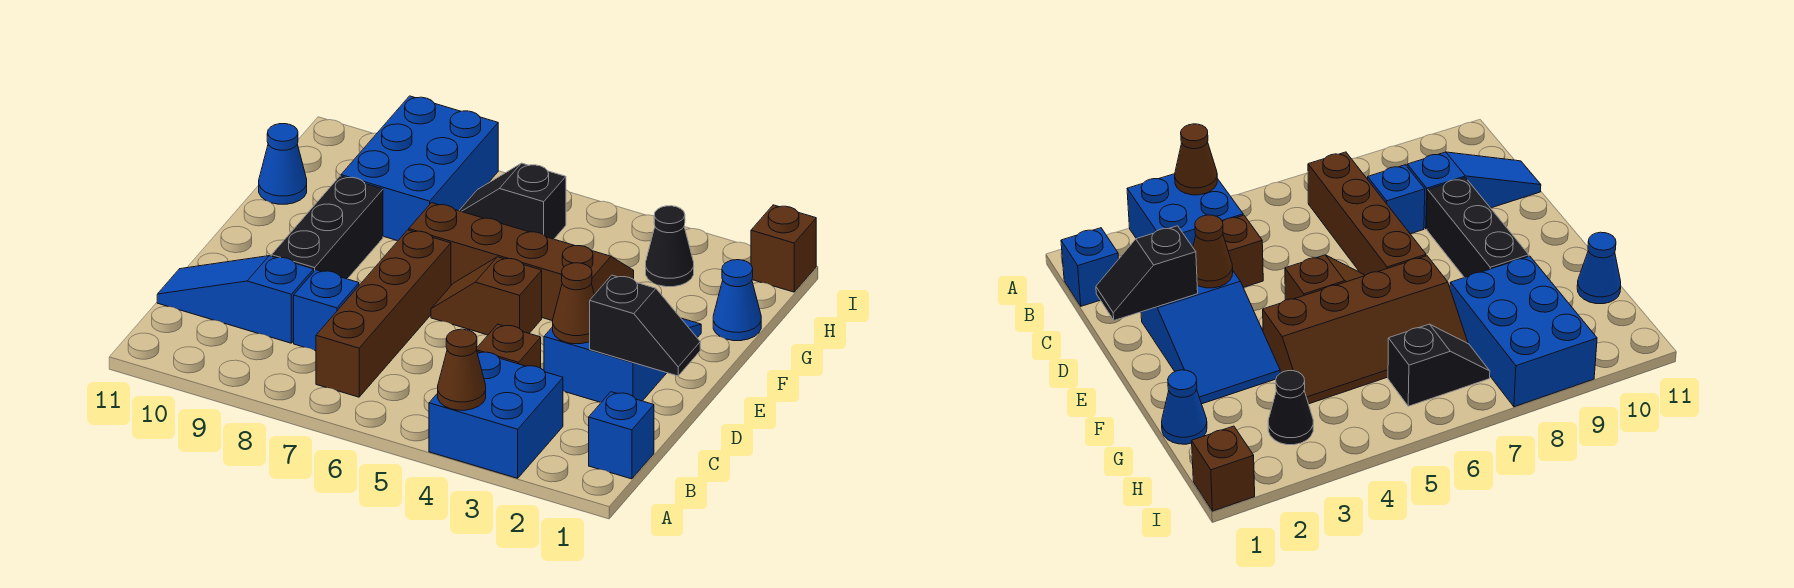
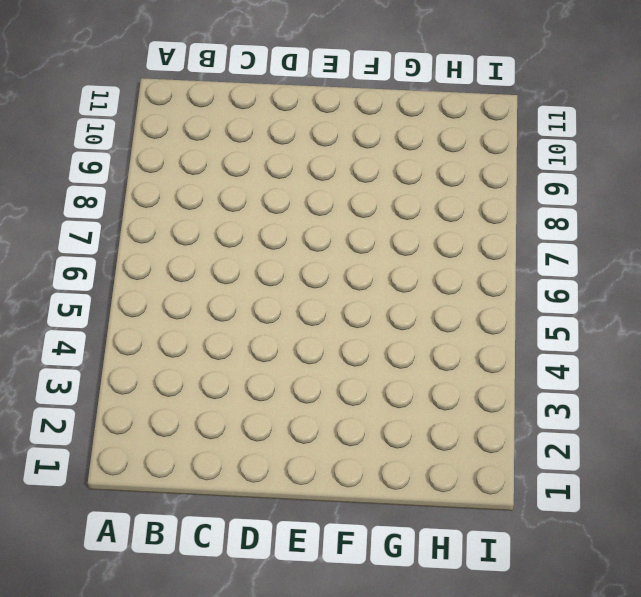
none -> blue brick A3:B4 level 1
none -> blue brick B1 level 1
none -> brown brick B7:E7 level 1

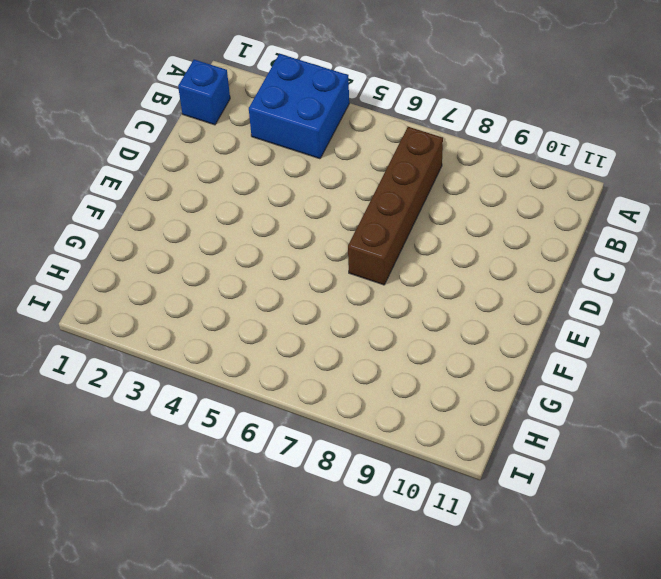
none -> brown brick C4 level 1
none -> blue brick C8 level 1
none -> blue slope C9:C11 level 1 top 9

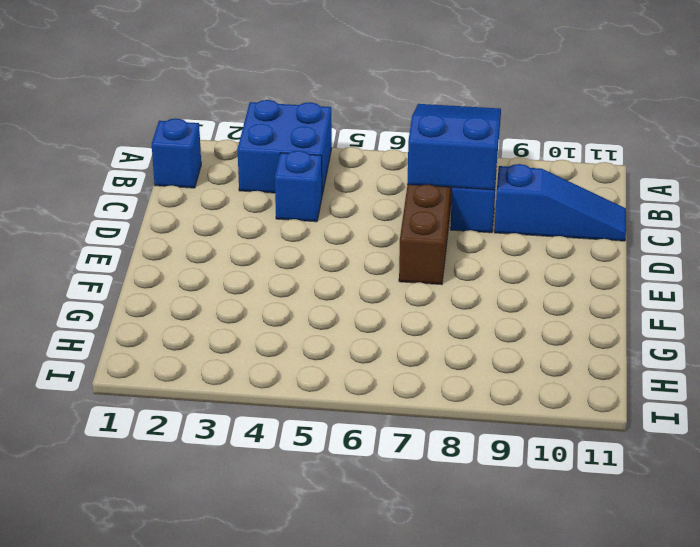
blue slope A7:C8 level 2 top C -> blue slope D2:F3 level 1 top D
blue brick C4 level 1 -> brown brick C4 level 1
none -> black brick D9:F9 level 1
none -> brown slope E5:E6 level 1 top 5
none -> brown slope F4:G7 level 1 top F

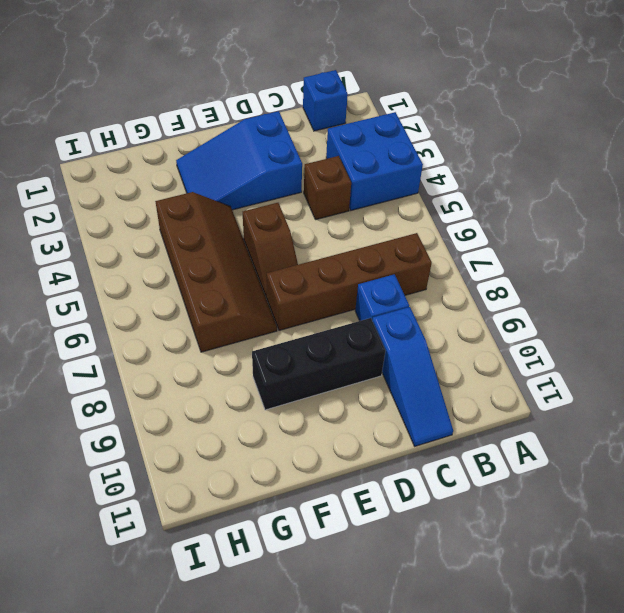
brown slope F4:G7 level 1 top G -> brown slope F4:G7 level 1 top F
none -> blue cone G1 level 1
none -> blue brick G8:I9 level 1
none -> blue cone G11 level 1

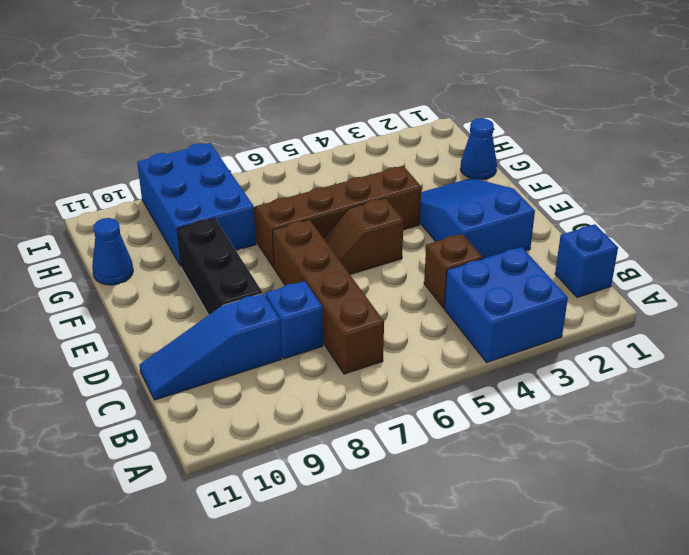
none -> black cone H3 level 1
none -> black slope H6:H7 level 1 top 6
none -> brown brick I1 level 1

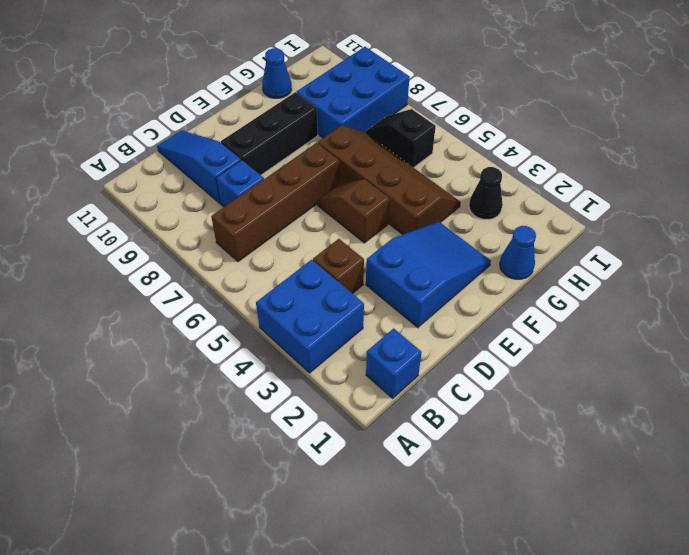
none -> brown brick I1 level 1
none -> brown cone A4 level 2
none -> black slope D1:D2 level 2 top 2

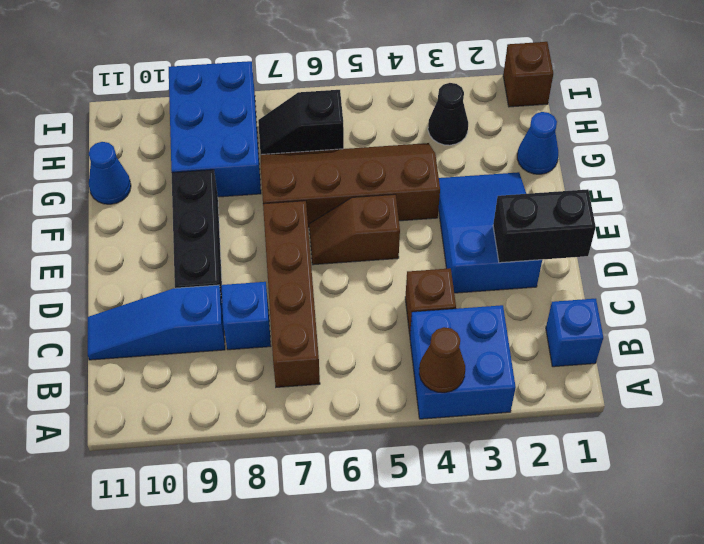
black brick D1:D2 level 2 -> black slope D1:D2 level 2 top 2
none -> brown cone D3 level 2

